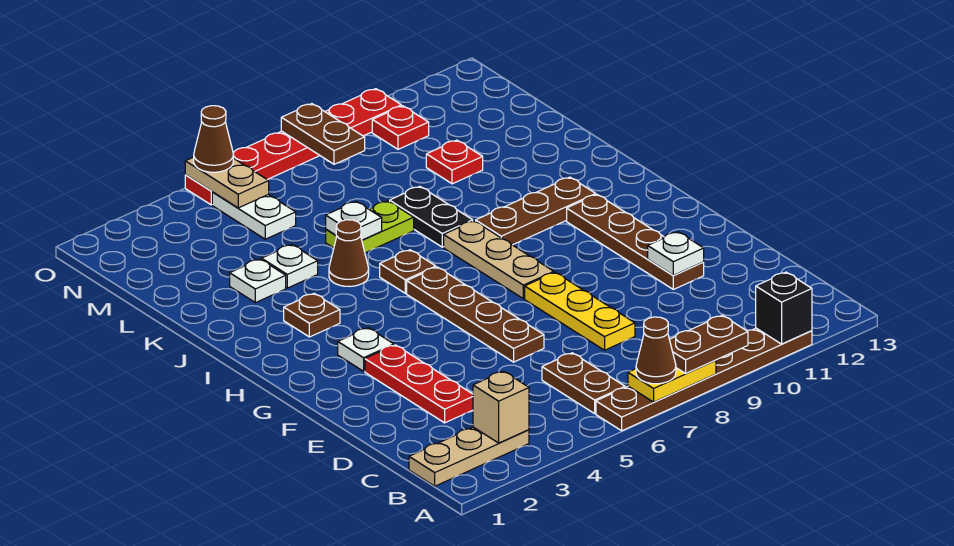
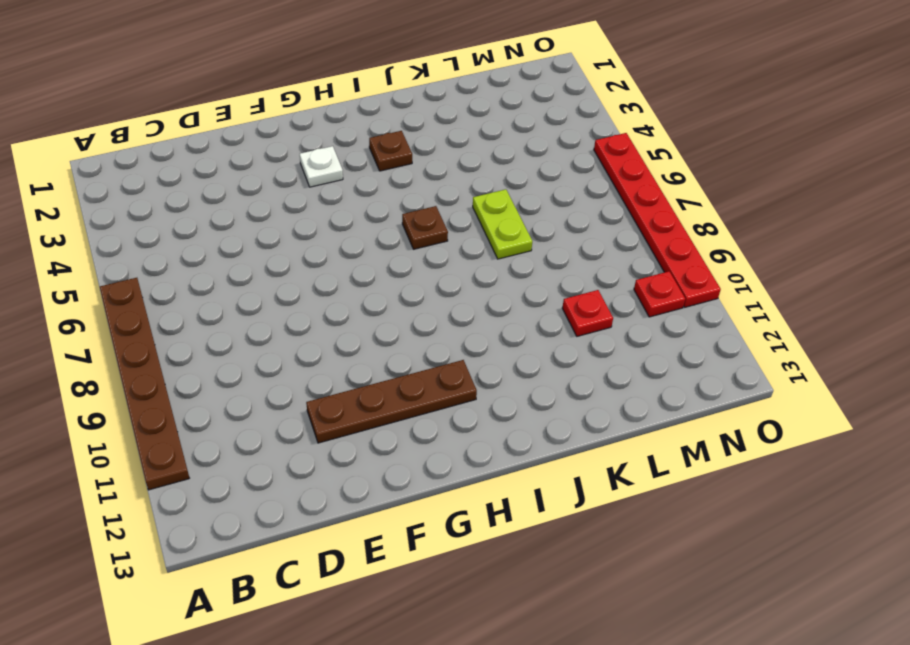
none -> tan plate B1:B3 level 1
none -> brown plate B6:C6 level 1
none -> red plate D3:F3 level 1
none -> yellow plate D8:F8 level 1

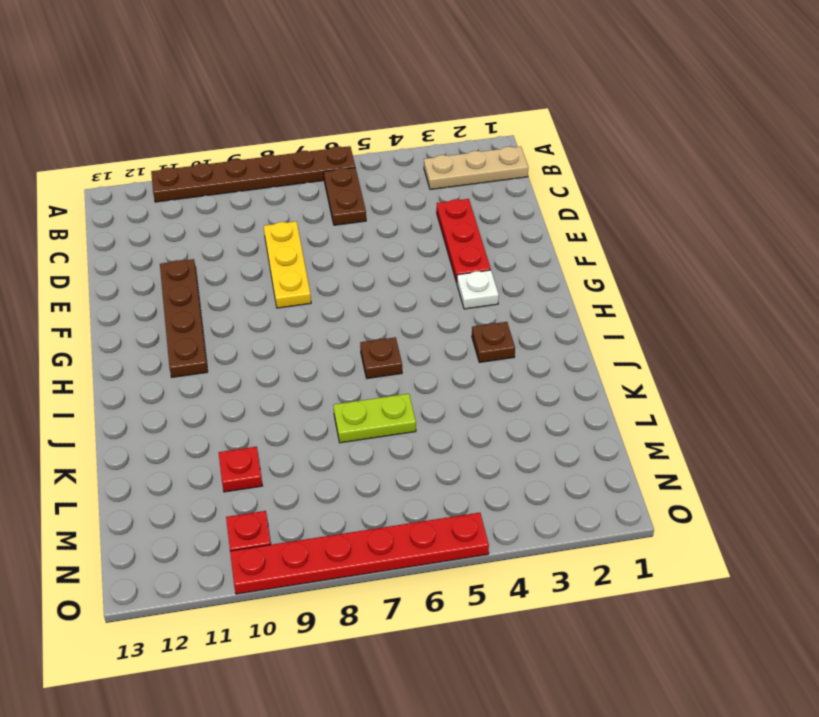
none -> brown plate E6:H6 level 1
none -> tan plate G8:I8 level 1
none -> brown plate I9:I11 level 1
none -> brown cone J5 level 1

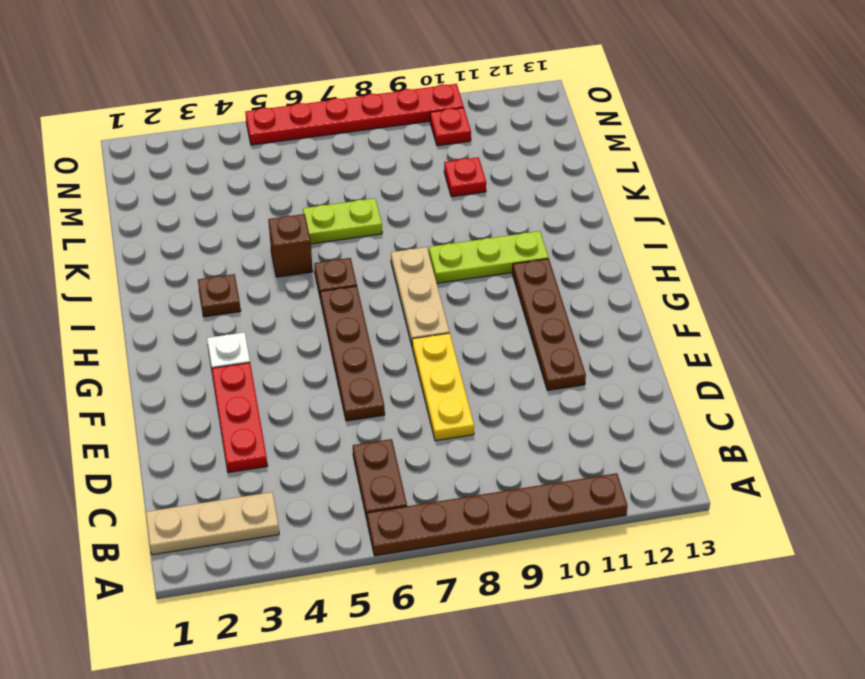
lime plate I9:I11 level 1 -> brown plate I9:I11 level 1
brown brick J5 level 1 -> brown cone J5 level 1
none -> black plate J8:K8 level 1
none -> white plate K3 level 1
none -> white plate K4 level 1
none -> white plate M5:N5 level 1

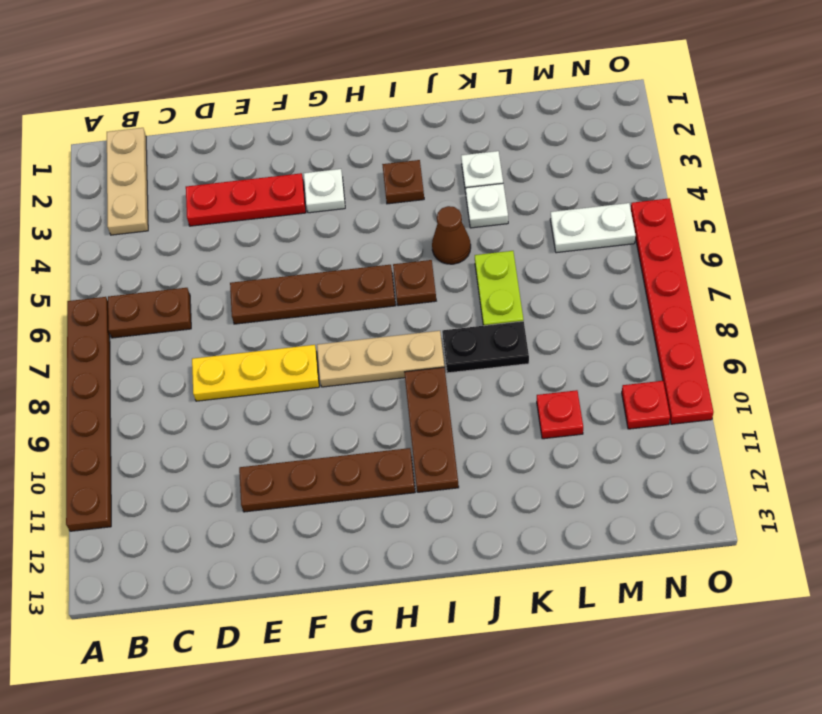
none -> yellow plate A7:A8 level 2
none -> black brick A11 level 2
none -> tan brick B3 level 2
none -> white plate E11 level 2

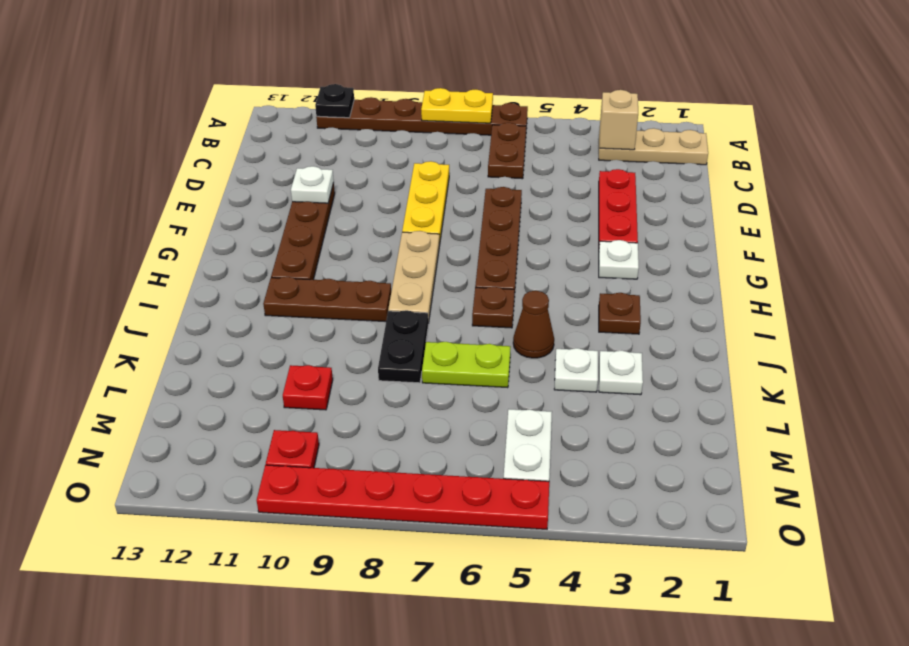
black plate A11 level 2 -> black brick A11 level 2
none -> white plate K6 level 2
none -> tan plate N5:O5 level 2
none -> brown plate N8:O8 level 2
none -> brown cone A7 level 3

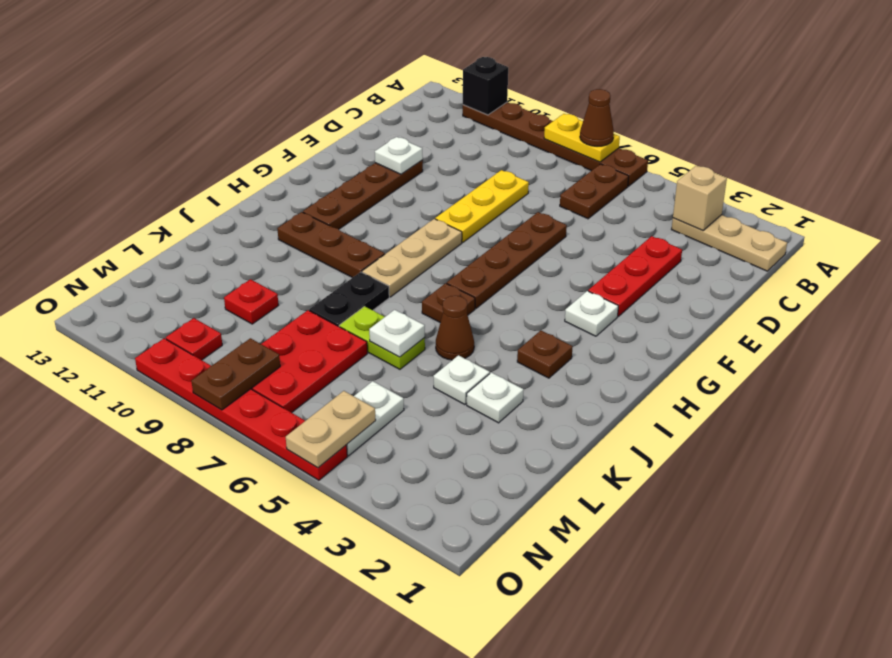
red plate L7:N8 level 1 -> none
none -> brown plate A8:A9 level 3
none -> brown cone O5 level 3

